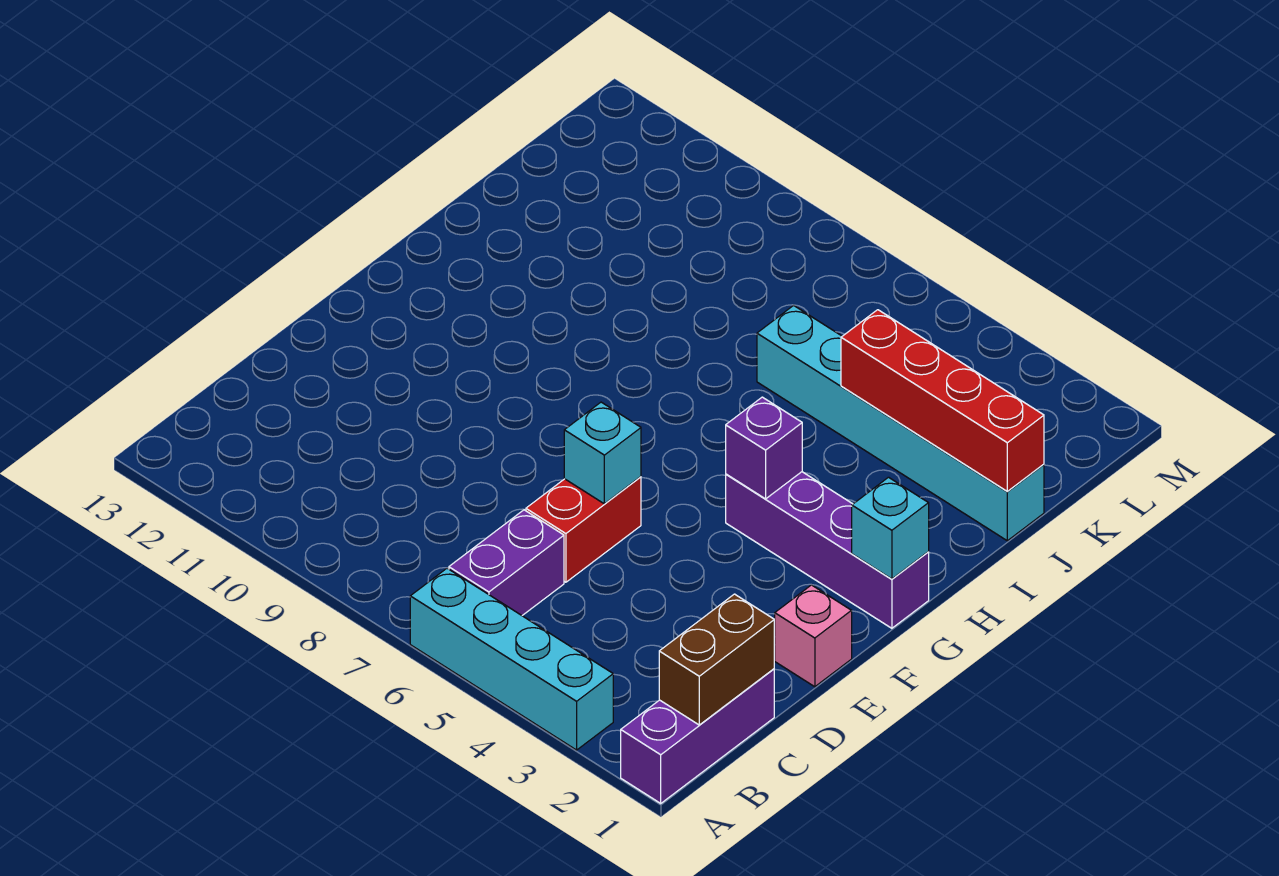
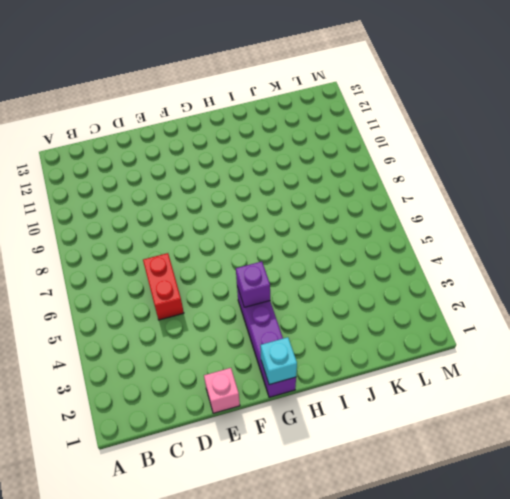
red brick D5:D6 level 1 -> red brick D6:E6 level 1
none -> purple brick A1:C1 level 1
none -> cyan brick A3:A6 level 1
none -> purple brick B6:C6 level 1

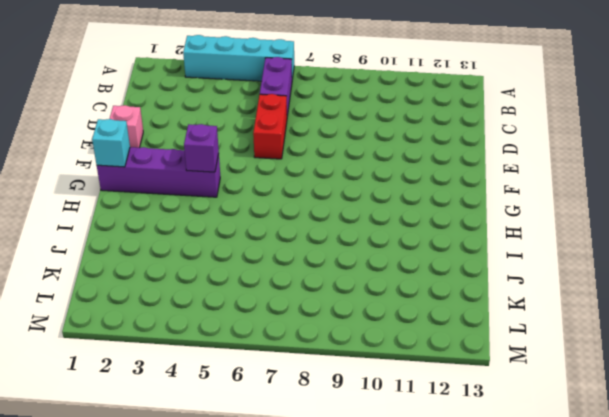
none -> purple brick A1:C1 level 1
none -> cyan brick J1:J6 level 1
none -> brown brick B1:C1 level 2

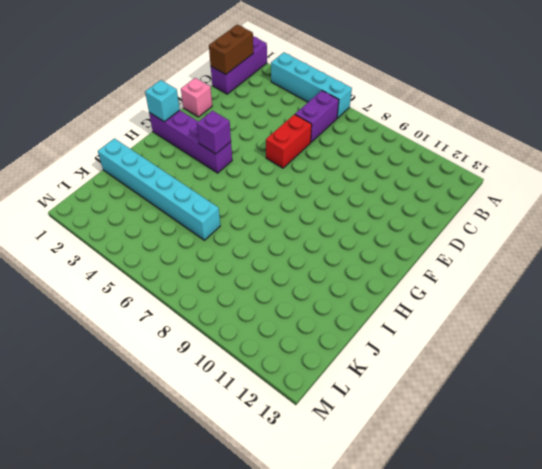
none -> cyan brick E6 level 2
none -> red brick J1:J4 level 2

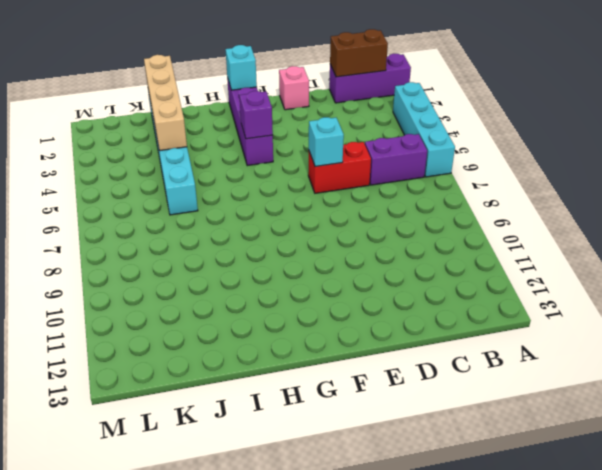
tan brick J1:J4 level 2 -> red brick J1:J4 level 2

